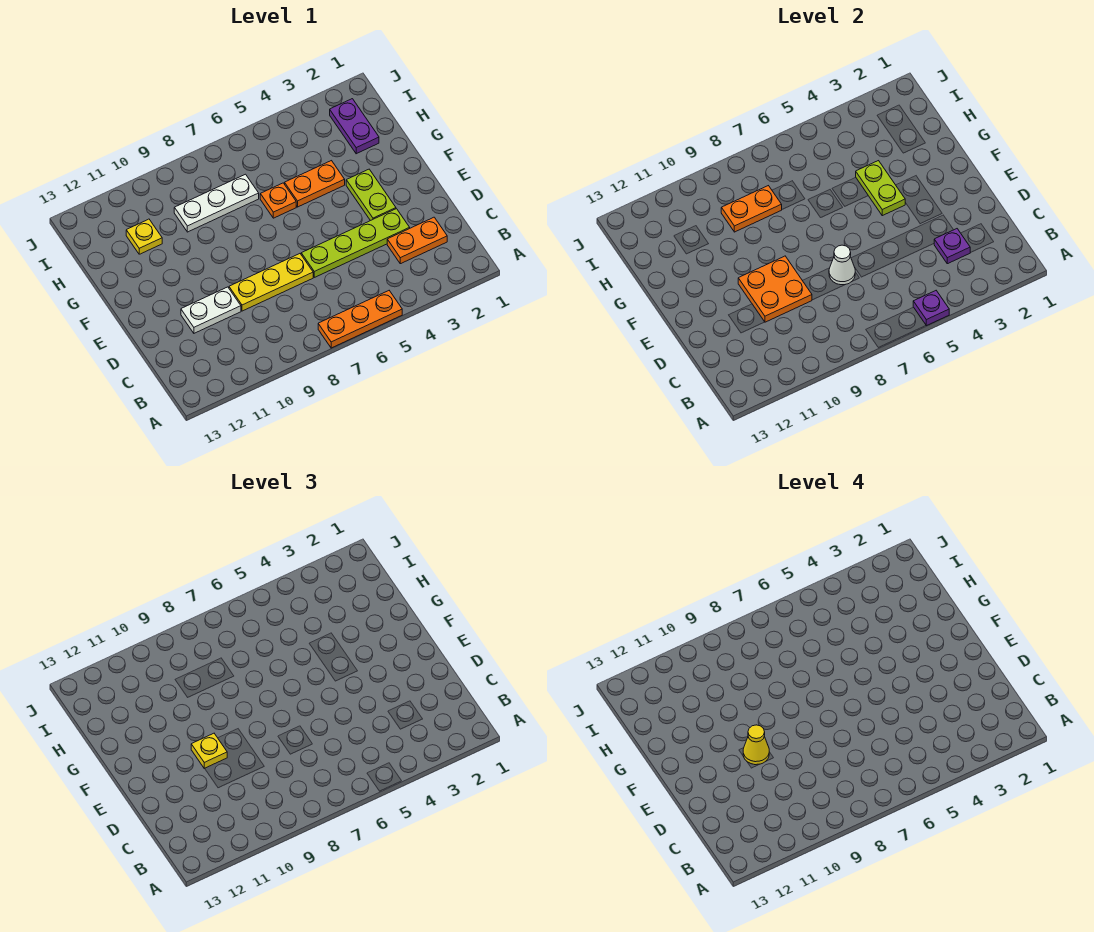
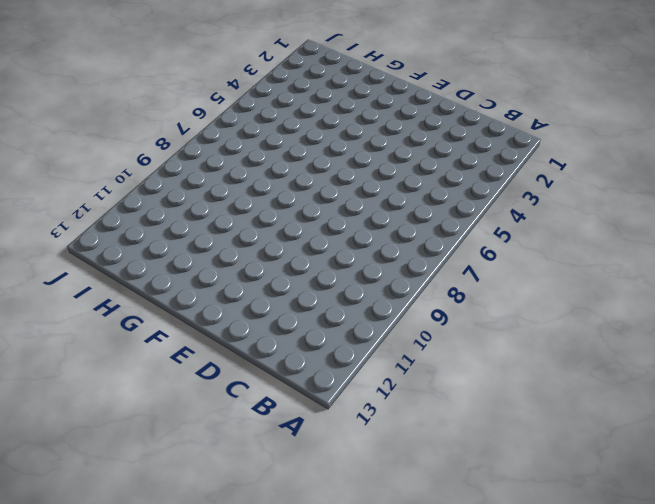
none -> orange plate A5:A7 level 1
none -> orange plate C2:C3 level 1
none -> lime plate D3:D6 level 1

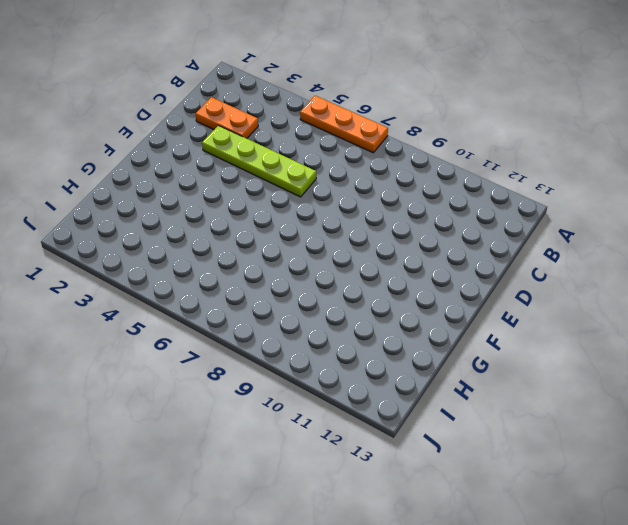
none -> yellow plate D7:D9 level 1
none -> white plate D10:D11 level 1
none -> lime plate E3:F3 level 1

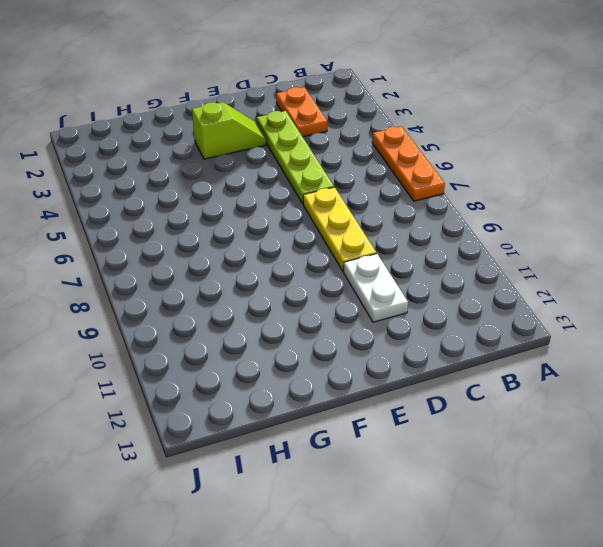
lime slope E3:F3 level 1 top F -> lime plate E3:F3 level 1
none -> orange plate G4:G5 level 1
none -> orange plate G6 level 1
none -> purple plate H2:I2 level 1

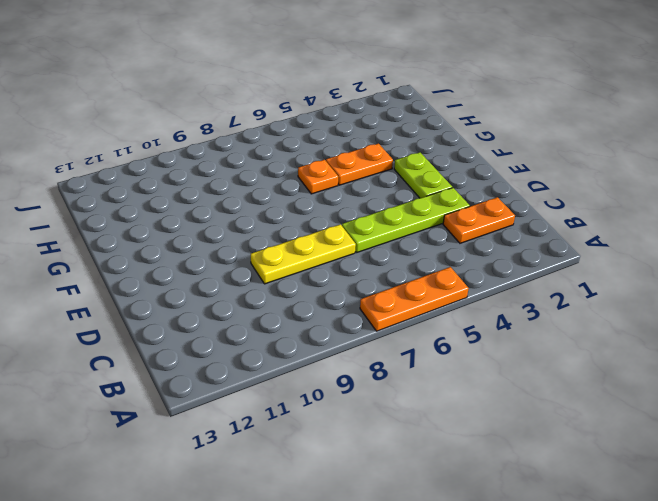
none -> white plate D10:D11 level 1
none -> purple plate H2:I2 level 1
none -> white plate H7:H9 level 1

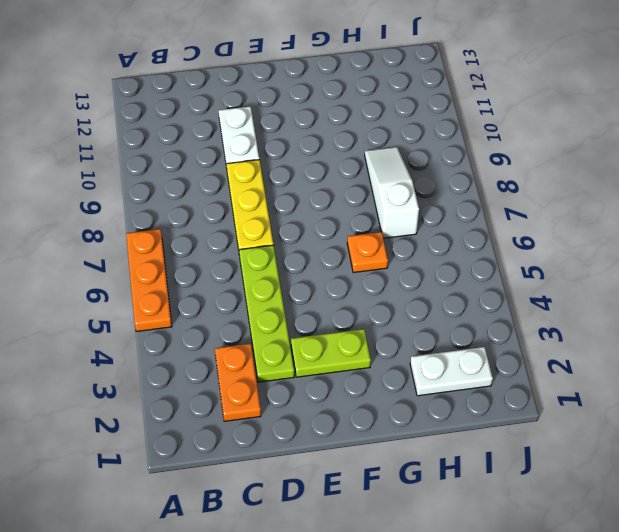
white plate H2:I2 level 1 -> purple plate H2:I2 level 1
white slope H7:H9 level 1 top 7 -> white plate H7:H9 level 1
none -> orange plate G4:G5 level 1
none -> yellow plate H11 level 1
none -> purple plate A5 level 2

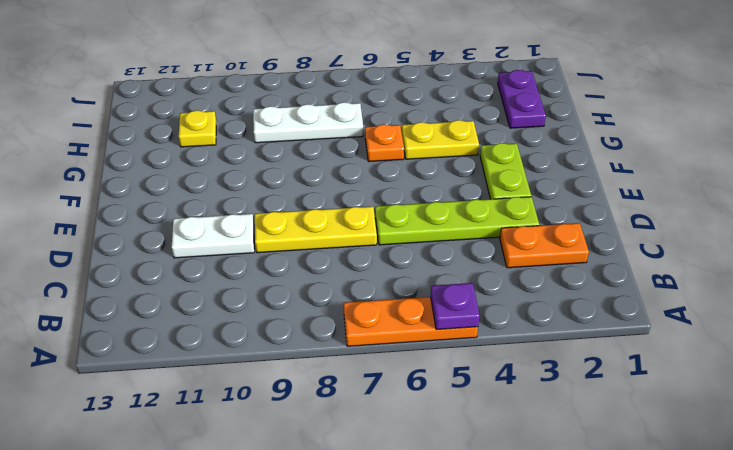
yellow plate G4:G5 level 1 -> orange plate G4:G5 level 1
none -> purple plate C3 level 2
none -> white cone D7 level 2
none -> orange plate D9:E10 level 2

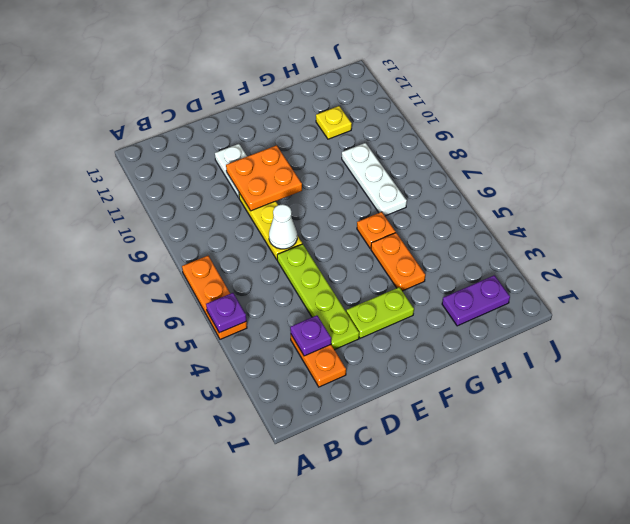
none -> lime plate F4:G4 level 2
none -> orange plate H8:H9 level 2
none -> yellow plate E10 level 3

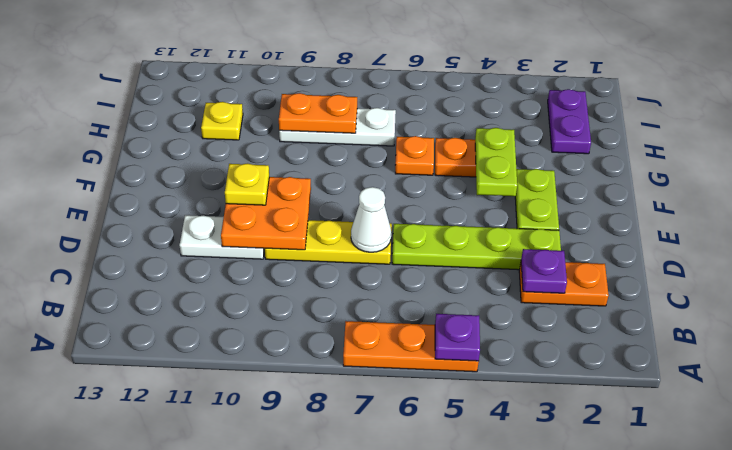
none -> yellow cone E10 level 4

